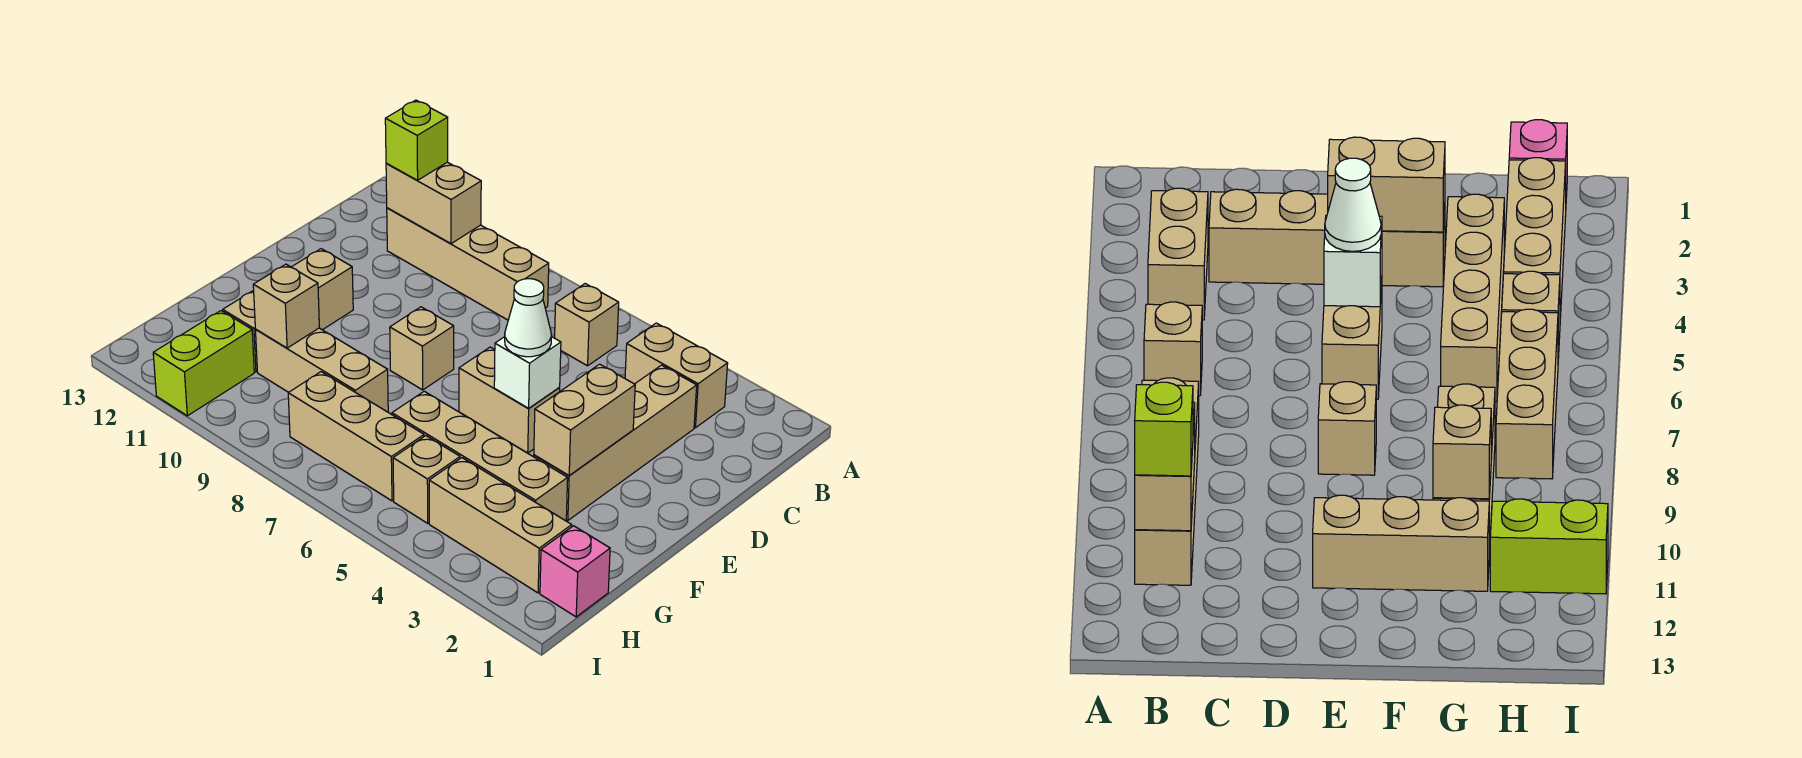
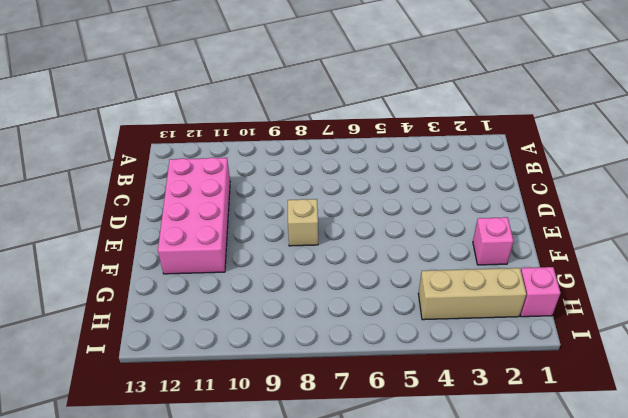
pink brick C11:F12 level 1 -> tan brick E11:G11 level 1
pink brick F2 level 1 -> none
none -> tan brick B3:B4 level 1
none -> tan brick B6 level 1
none -> tan brick B8:B11 level 1

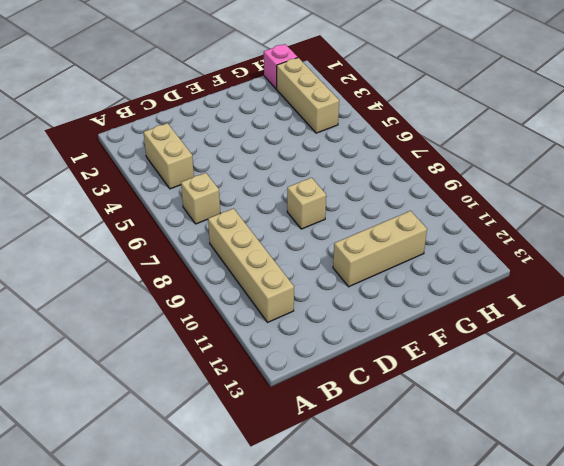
none -> tan brick C3:F3 level 1
none -> tan brick E5:E6 level 1
none -> tan brick G3:G6 level 1

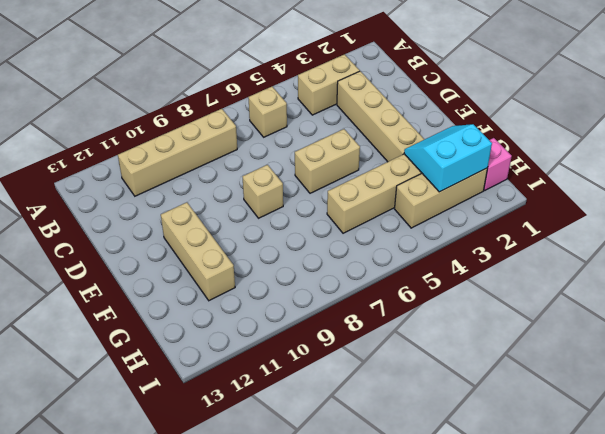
cyan slope G2:H3 level 2 top H -> none
none -> tan brick G8:G10 level 1
none -> tan brick H5 level 1
none -> tan brick H6:H8 level 1

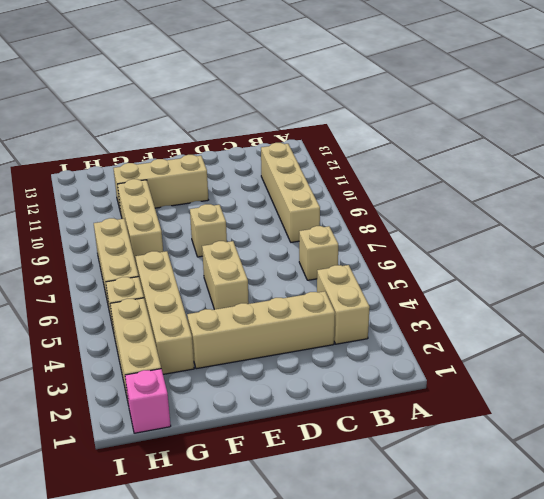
none -> lime brick H11:I11 level 1
none -> tan brick B10:B11 level 2
none -> tan brick E3:F3 level 2

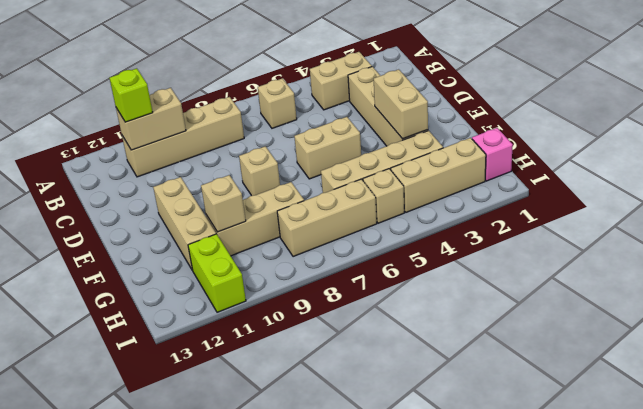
none -> white brick E5 level 2
none -> white cone E5 level 3

